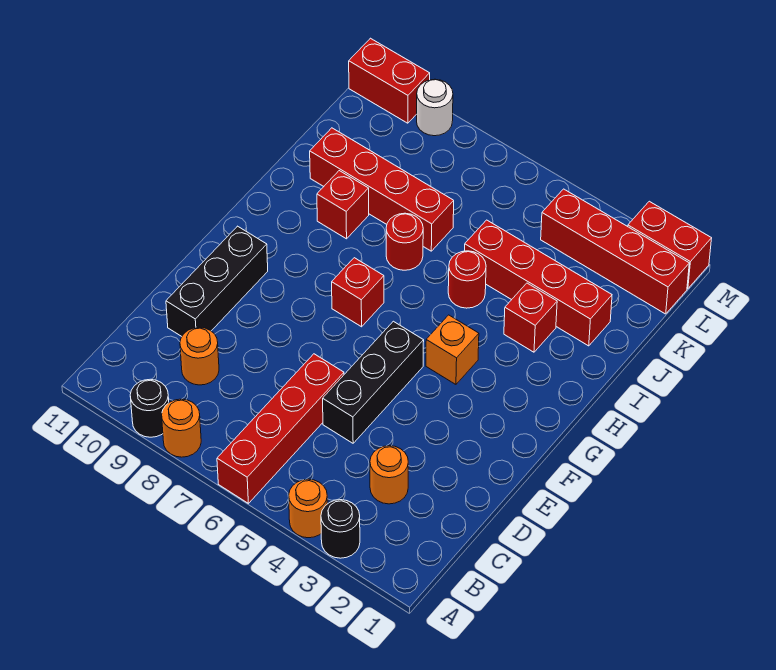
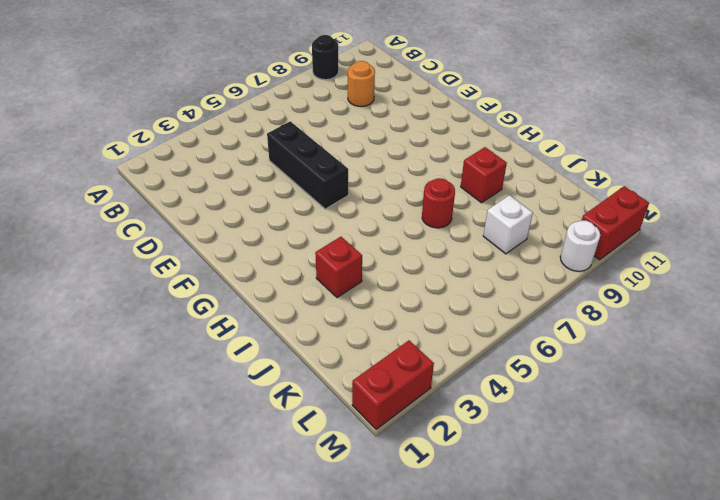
white brick K8 level 1 -> none
none -> black round brick A3 level 1
none -> orange round brick A4 level 1
none -> red brick A6:D6 level 1

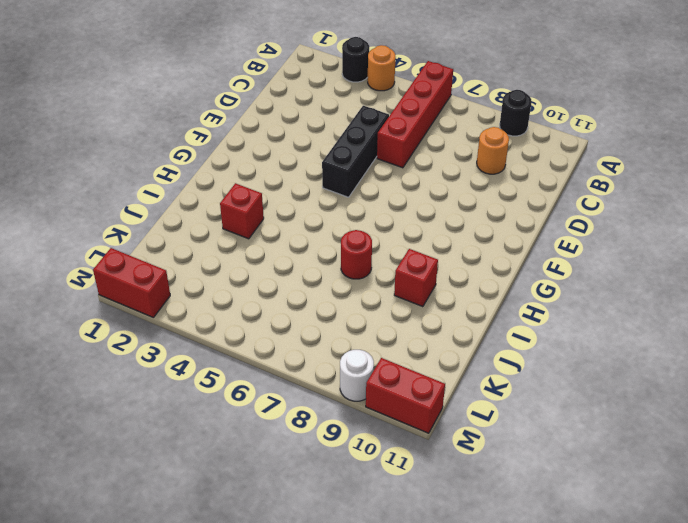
none -> orange round brick A8 level 1
none -> orange round brick C3 level 1
none -> black brick D10:F10 level 1

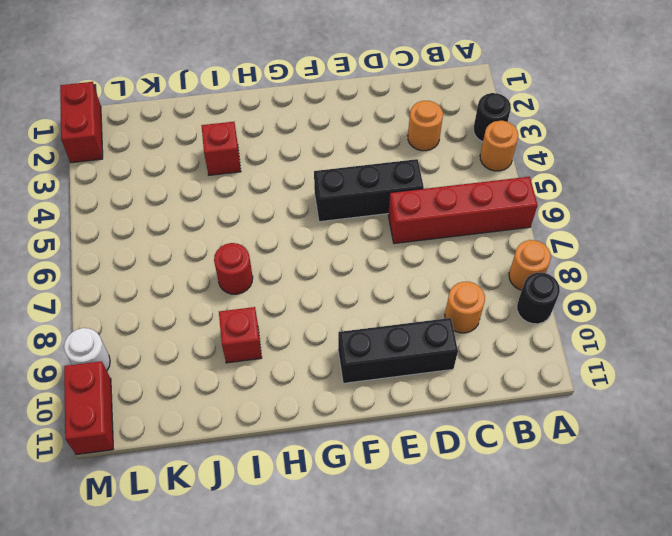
none -> orange brick G4 level 1
none -> red brick G7 level 1
none -> red round brick I5 level 1

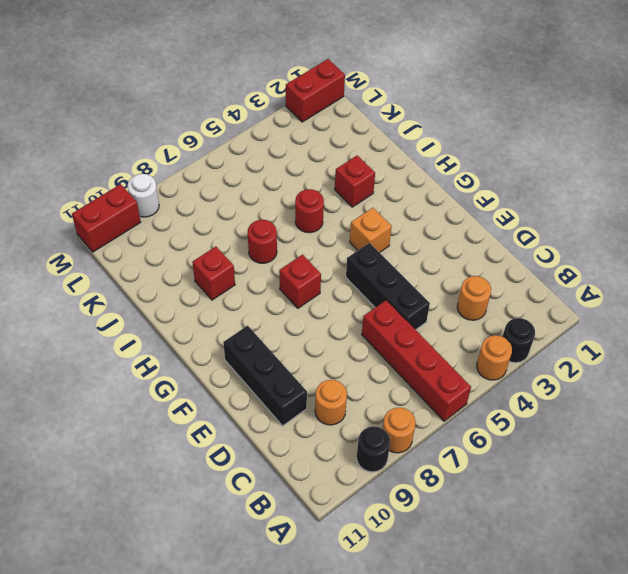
none -> red brick J2:J5 level 1
none -> red brick J7:J10 level 1
none -> red brick L1:L4 level 1

